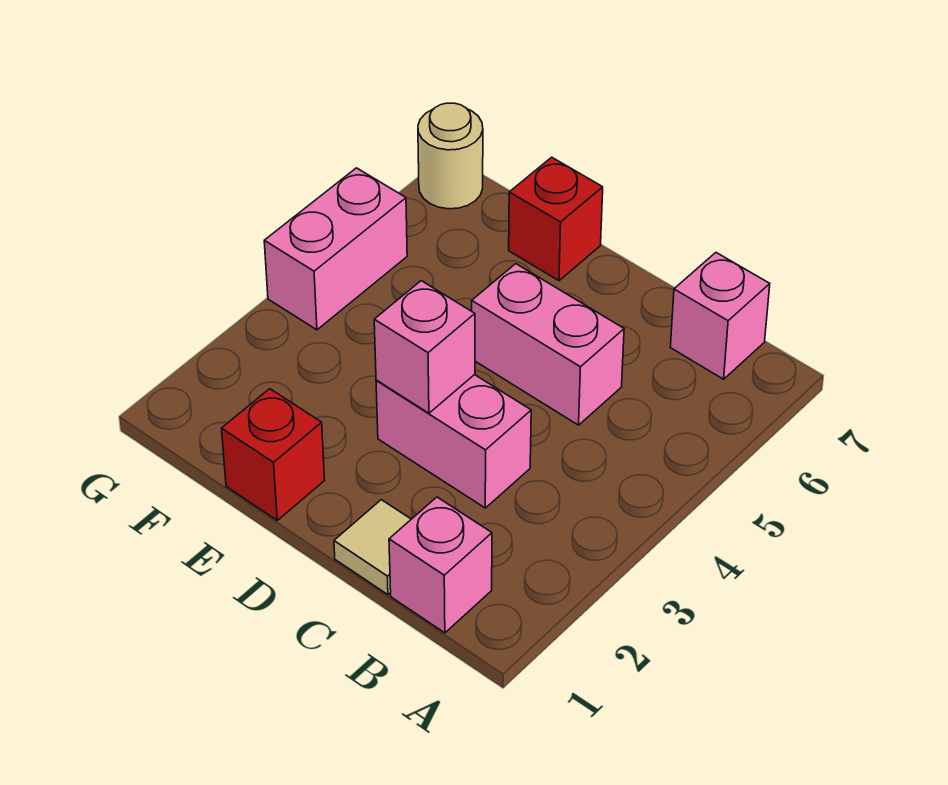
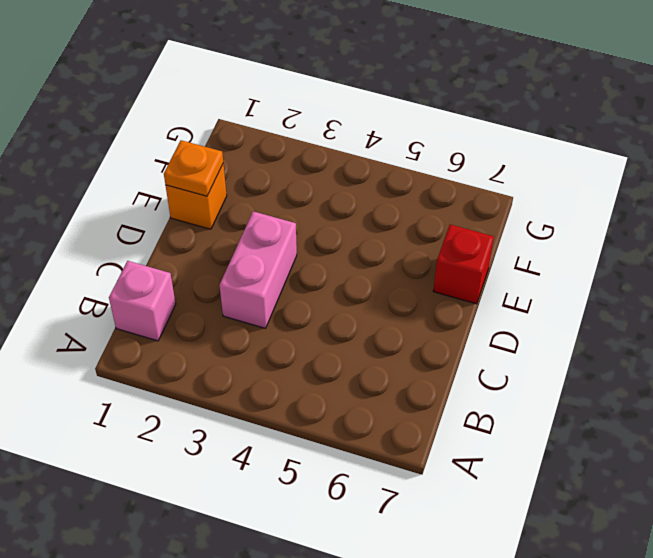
orange brick E1 level 1 -> red brick E1 level 1
orange plate E1 level 2 -> none
none -> pink brick B7 level 1
none -> tan tile C1 level 1

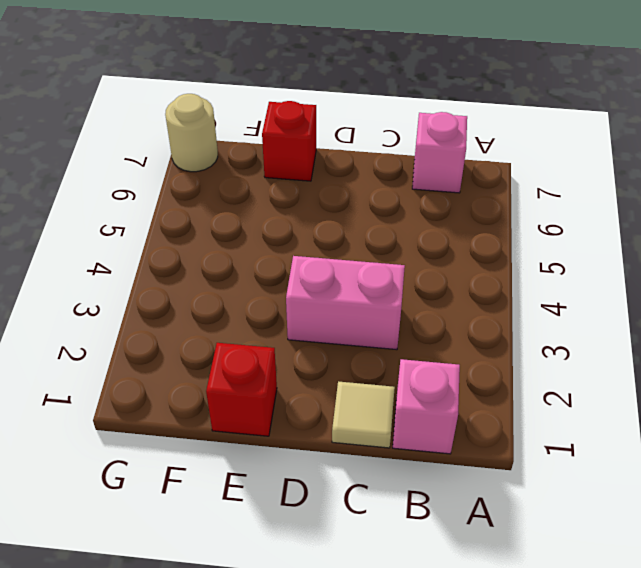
none -> pink brick C5:D5 level 1
none -> pink brick G4:G5 level 1

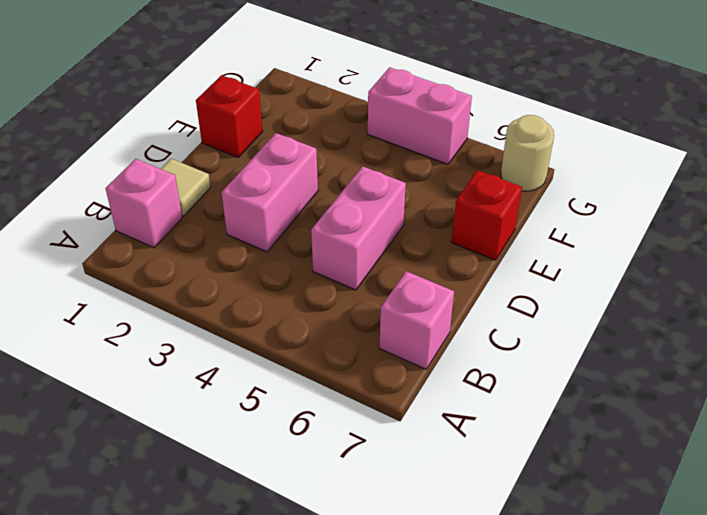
none -> pink brick D3 level 2

